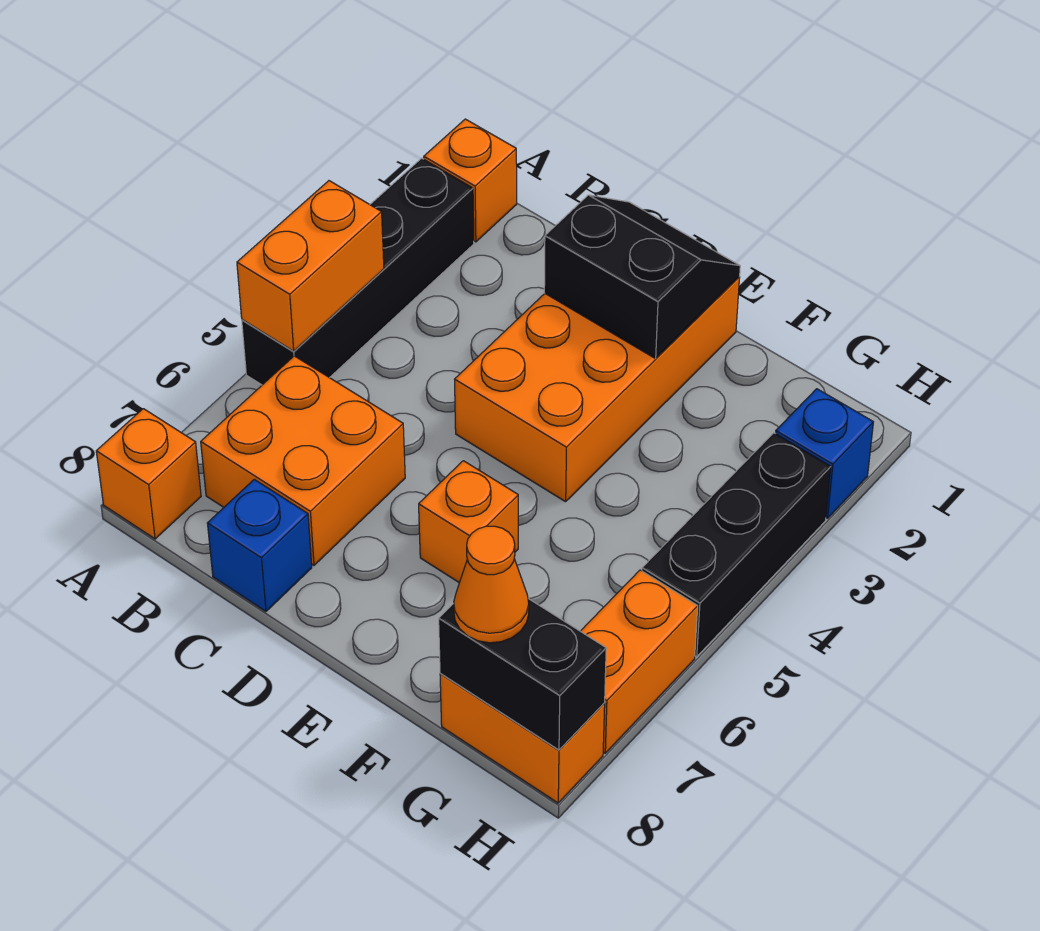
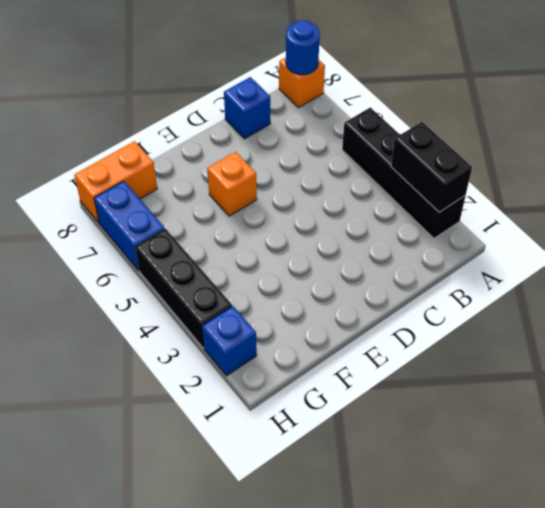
black brick A2:A3 level 2 -> black brick G8:H8 level 2
blue round brick A8 level 2 -> none
blue brick H6:H7 level 1 -> orange brick H6:H7 level 1
none -> orange brick A1 level 1
none -> orange brick B6:C7 level 1
none -> orange brick D1:E4 level 1

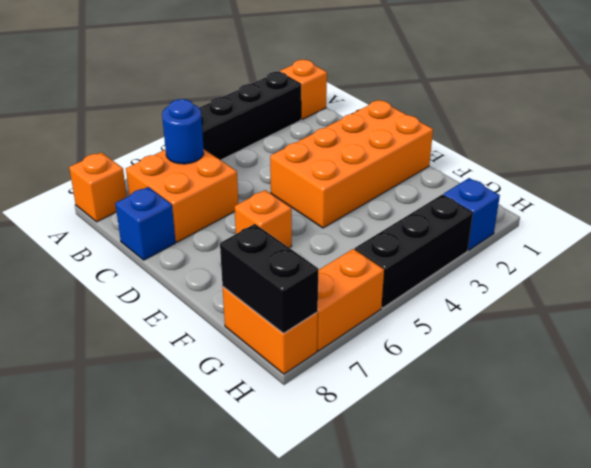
blue round brick B6 level 2 -> none
none -> orange brick A4:A5 level 2
none -> black slope D1:E2 level 2 top 2
none -> orange cone G8 level 3

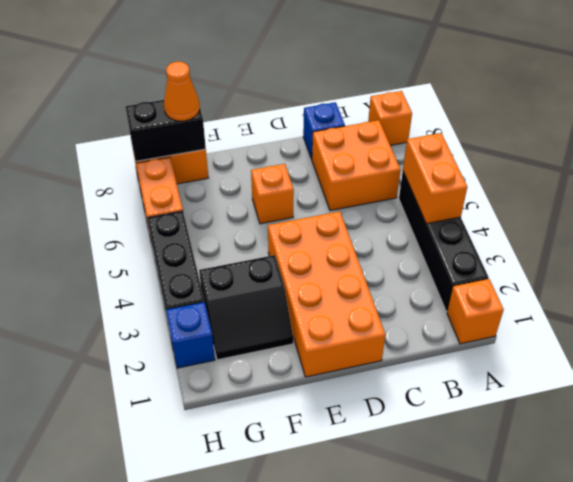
black slope F2:G3 level 1 top 3 -> black slope D1:E2 level 2 top 2

